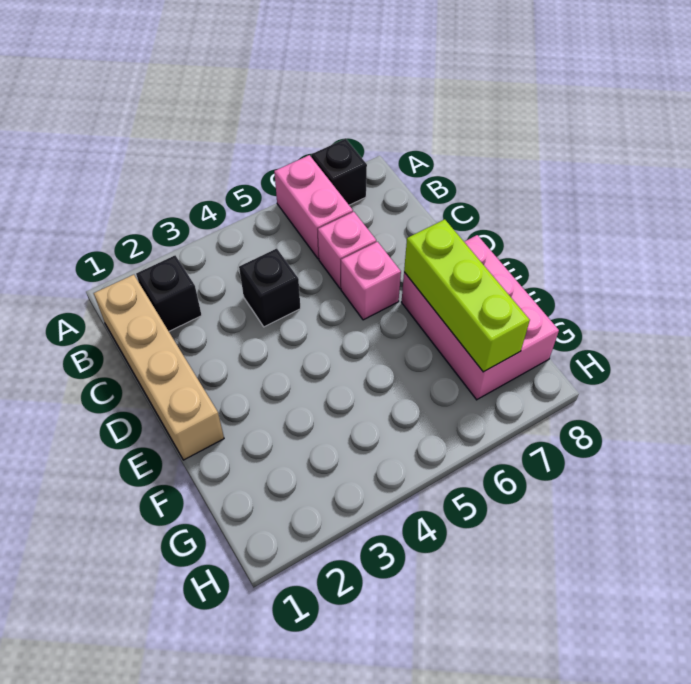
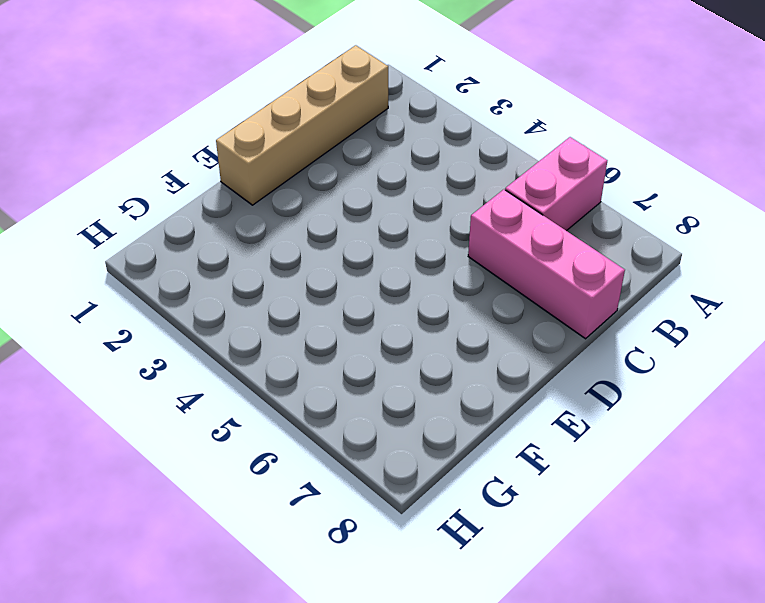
pink brick C6:C8 level 1 -> pink brick C6 level 1
none -> black brick A7 level 1
none -> black brick B2 level 1

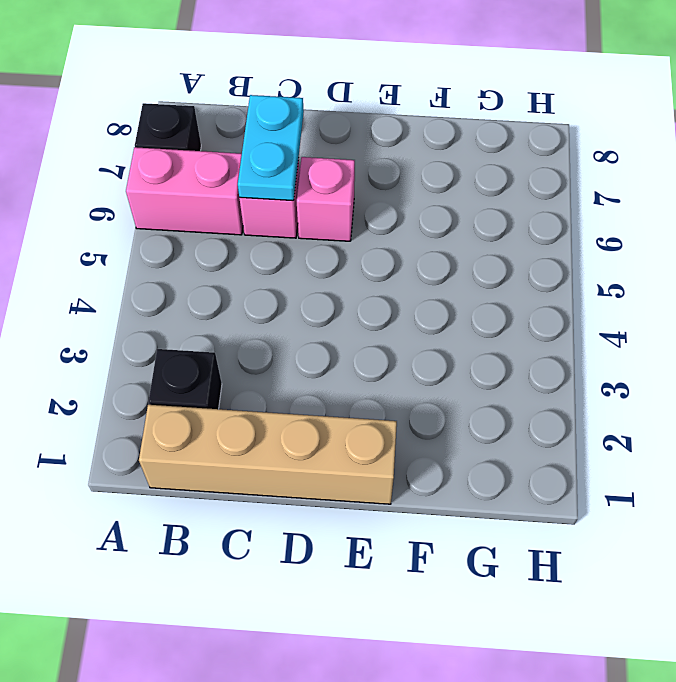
cyan plate C6:C7 level 2 -> none
none -> black brick C4 level 1
none -> pink brick E7:G8 level 1

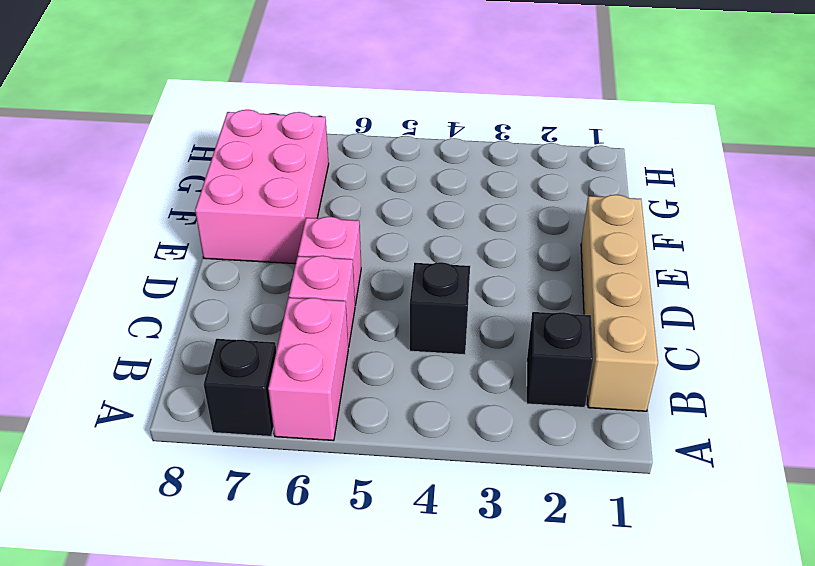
none -> lime brick E7:G7 level 2

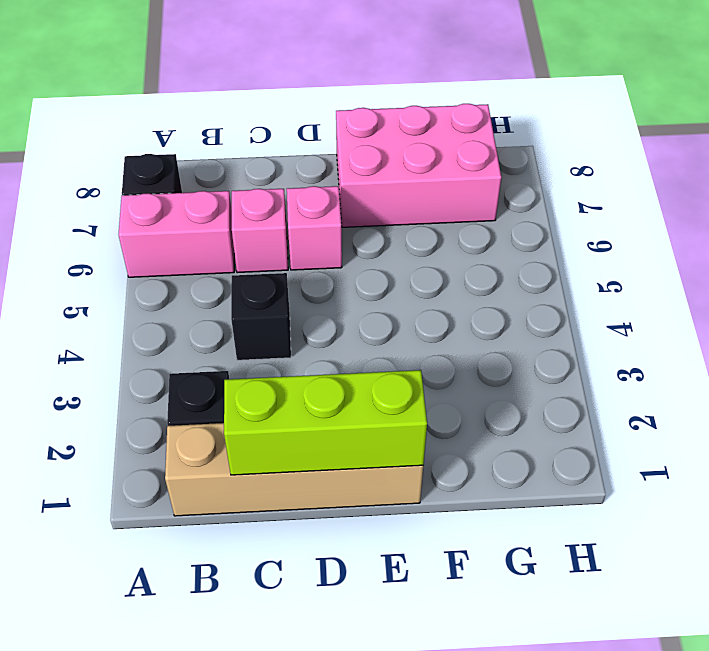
lime brick C1:E1 level 2 -> lime brick E7:G7 level 2

